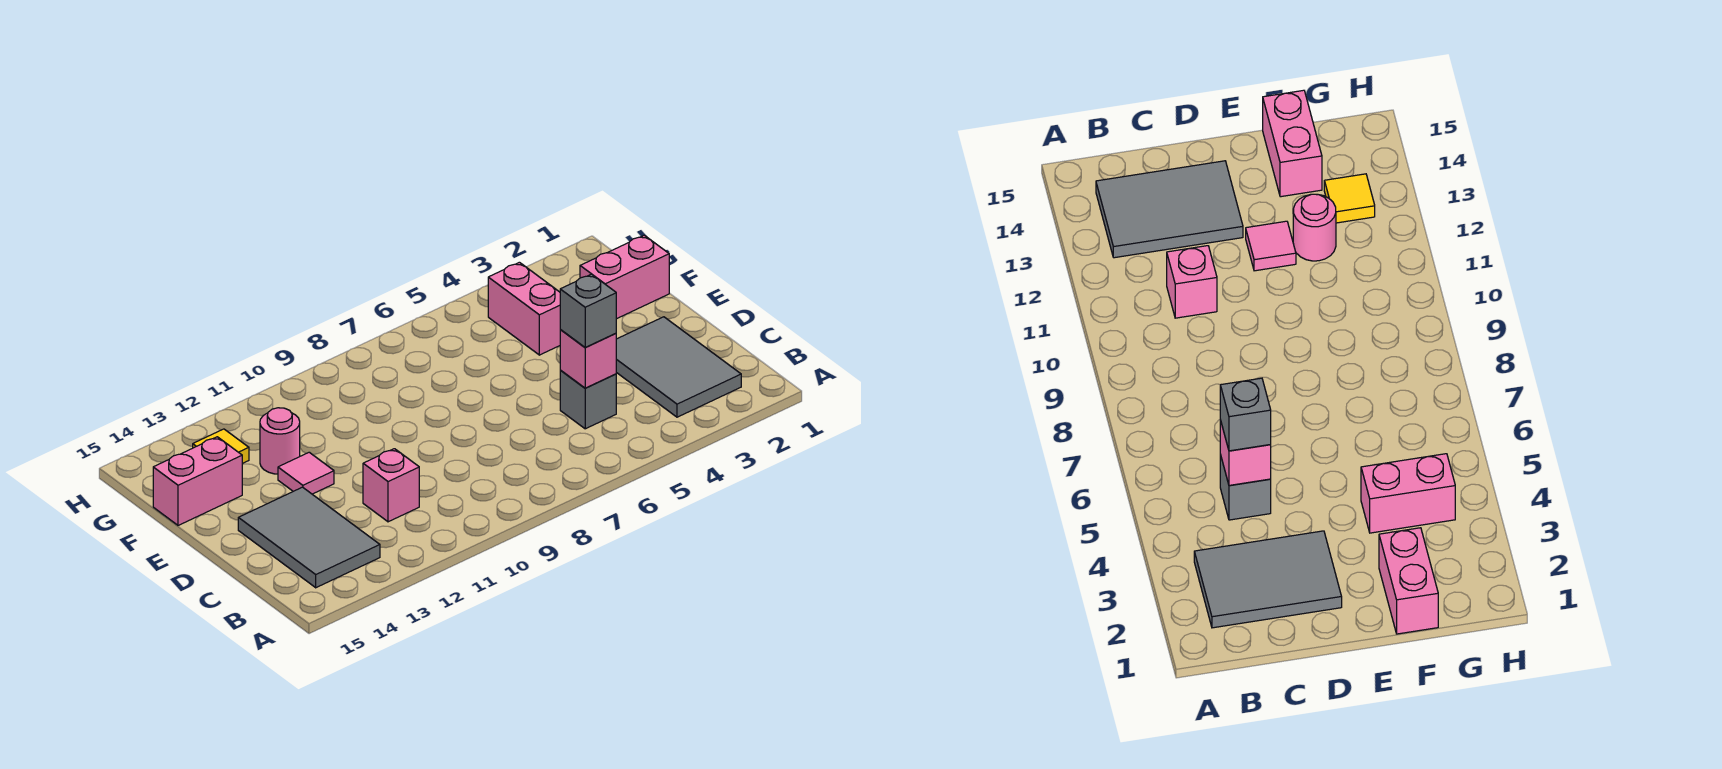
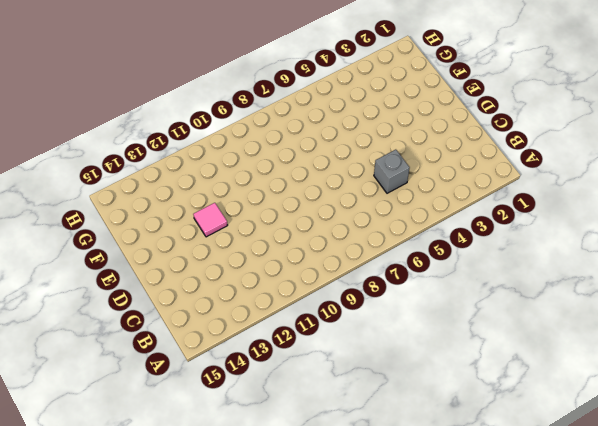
none -> grey tile B2:D3 level 1
none -> grey tile B13:D14 level 1
none -> pink brick C11 level 1

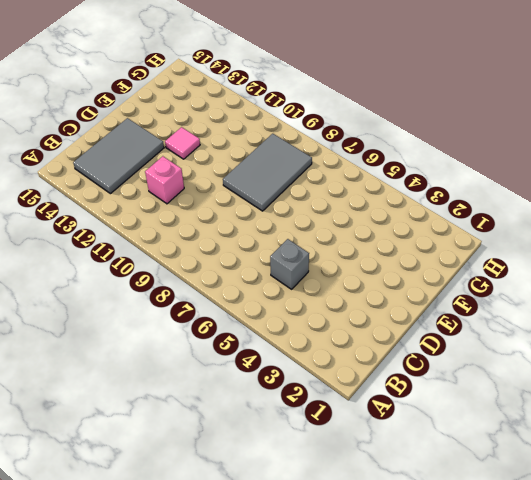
grey tile E8:G9 level 1 -> grey tile B2:D3 level 1
none -> pink brick F1:F2 level 1
none -> pink brick F4:G4 level 1
none -> pink round brick F12 level 1

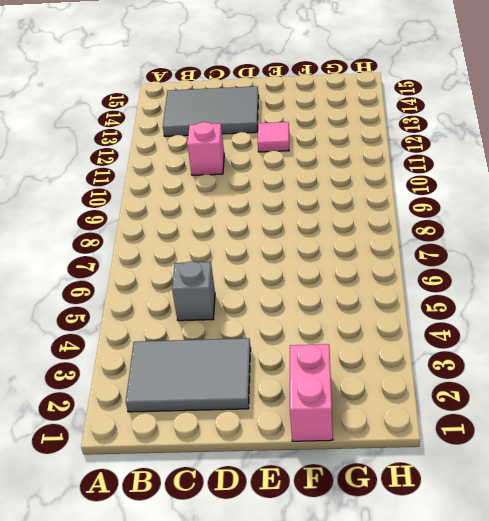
none -> pink brick F4:G4 level 1
none -> pink round brick F12 level 1
none -> pink brick F14:F15 level 1

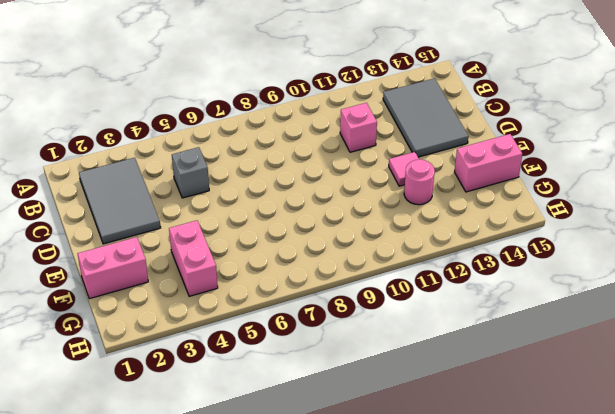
none -> yellow tile G13 level 1
none -> pink brick C5 level 2
none -> grey brick C5 level 3

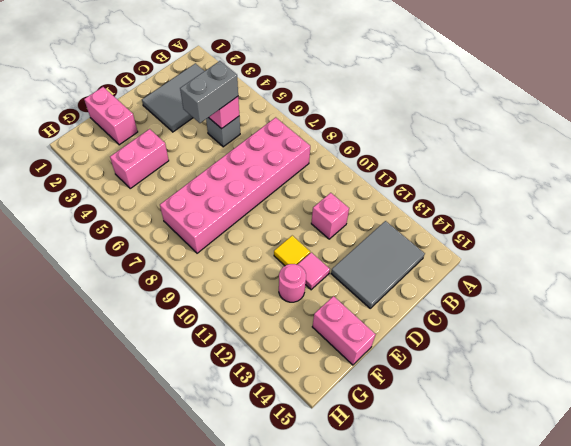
pink brick B7:G8 level 1 -> none
grey brick C5:D5 level 3 -> grey brick C5 level 3
yellow tile E11 level 1 -> yellow tile G13 level 1

